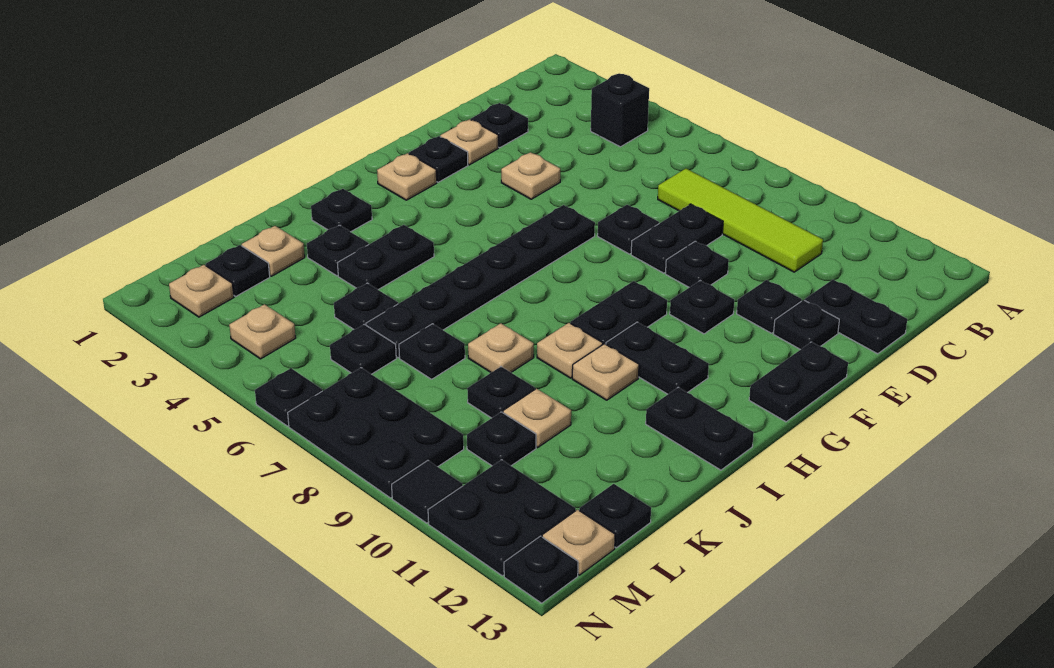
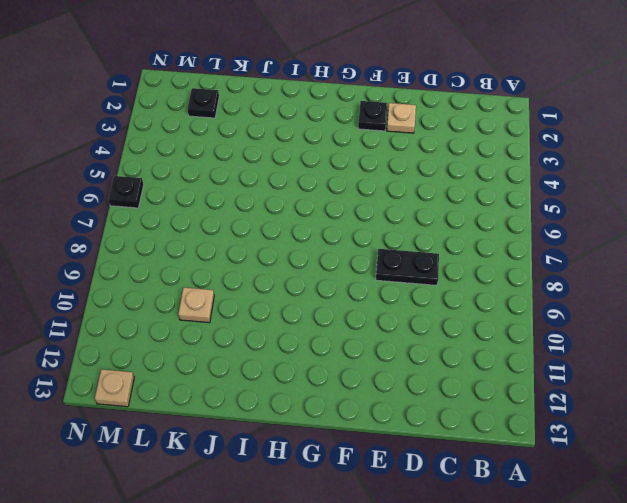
none -> black brick B4 level 1
none -> lime tile C7:C10 level 1
none -> black plate D2 level 1
none -> black plate D12:D13 level 1

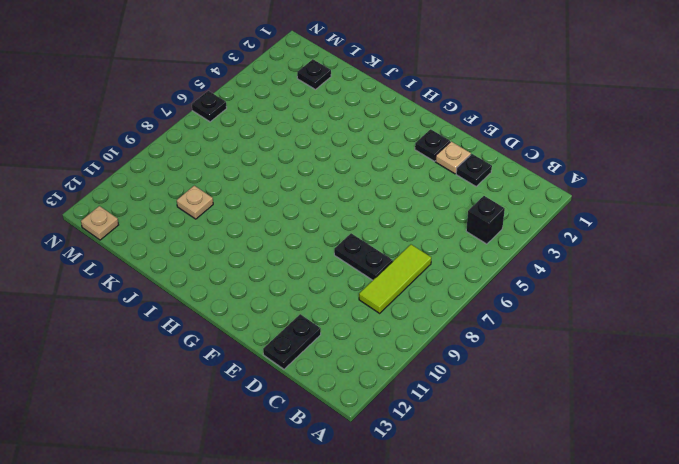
lime tile C7:C9 level 1 -> lime tile C7:C10 level 1
none -> tan plate E4 level 1
none -> black plate E7 level 1
none -> black plate E9 level 1
none -> black plate E11 level 1

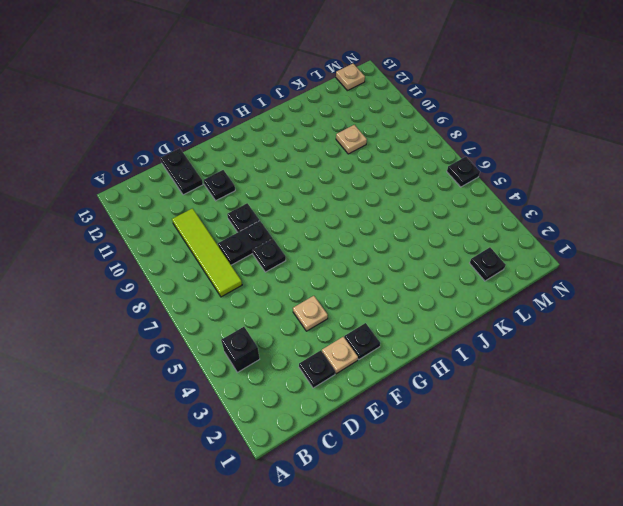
none -> black plate E12 level 1
none -> black plate F6:K6 level 1
none -> black plate F10 level 1
none -> black plate F13:G13 level 1

